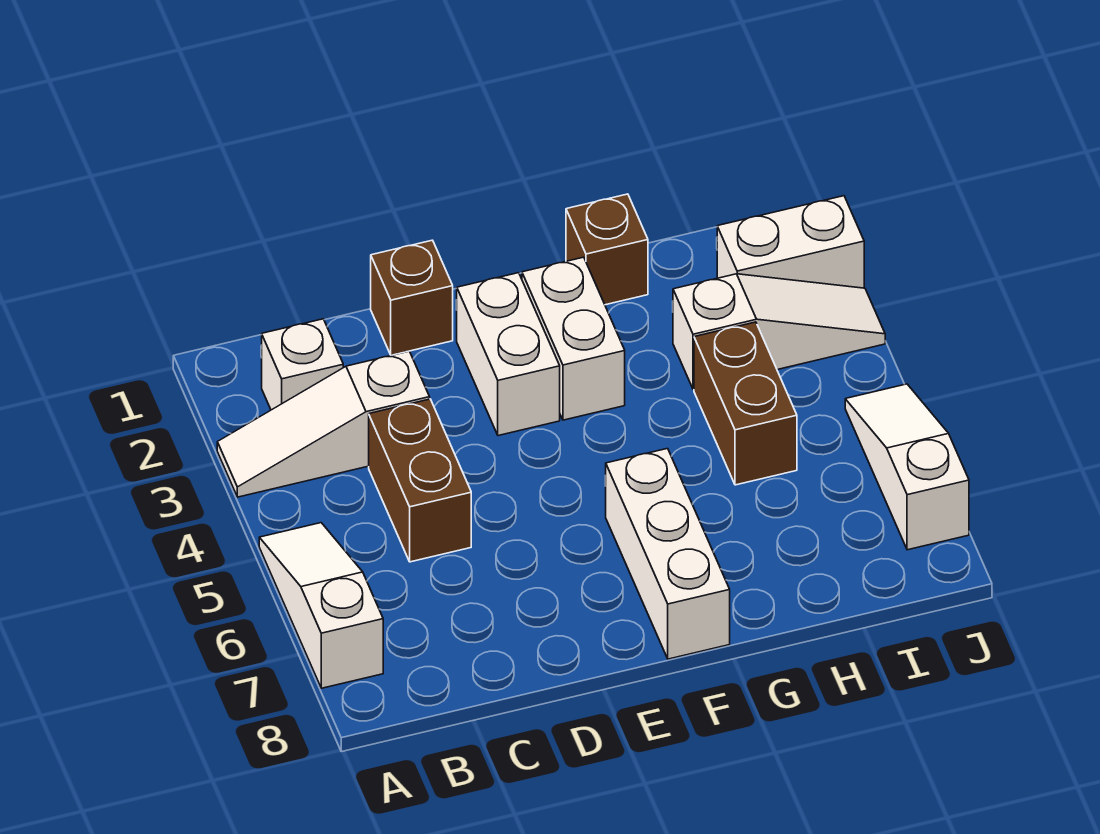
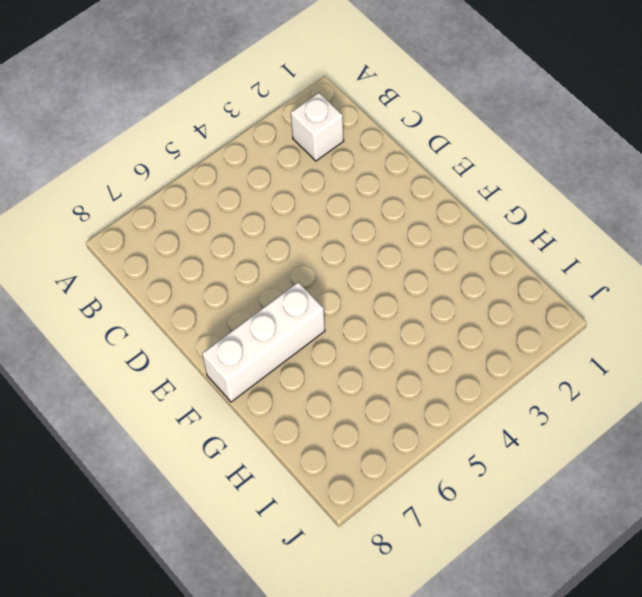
none -> white slope A3:C3 level 1 top C
none -> white slope A5:A7 level 1 top 7
none -> brown brick C4:C5 level 1

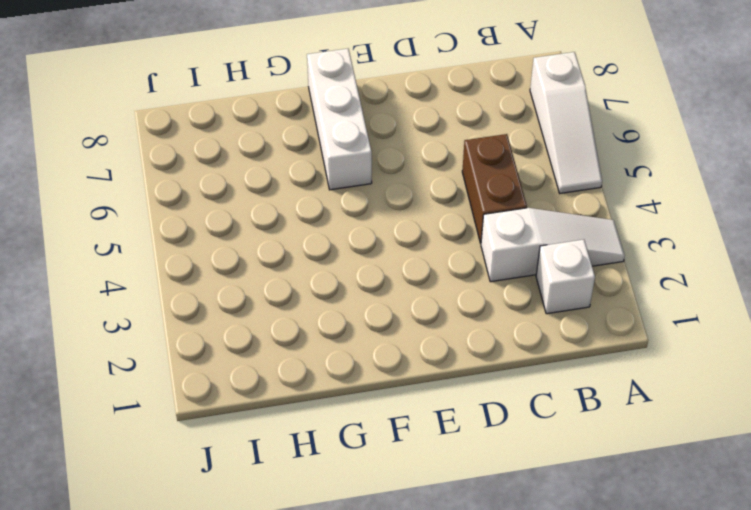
none -> brown brick D1 level 1
none -> white brick E2:E3 level 1
none -> white brick F2:F3 level 1

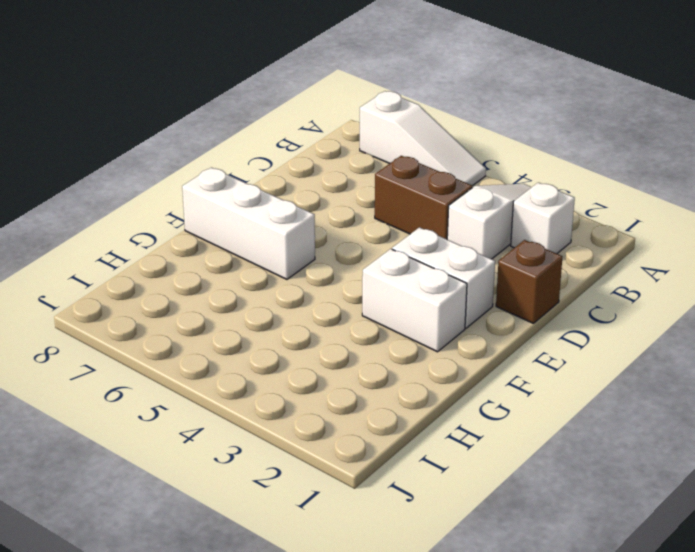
none -> brown brick G1 level 1
none -> white slope H3:J3 level 1 top H
none -> brown brick H4:H5 level 1

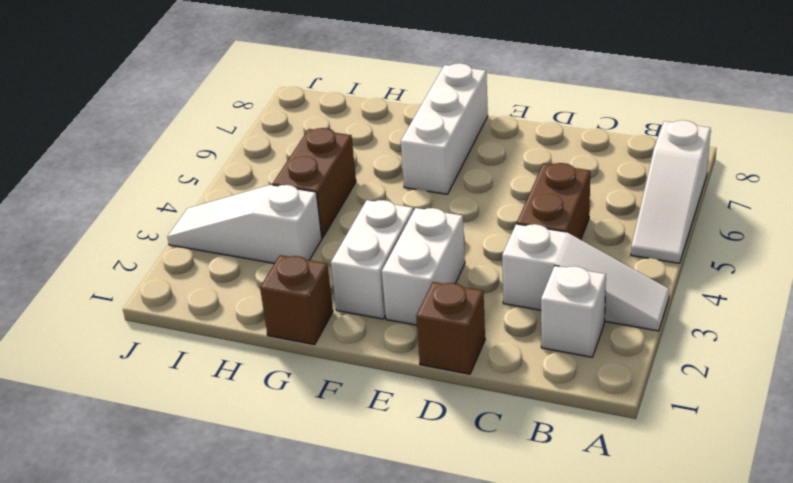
none -> white brick I2:J2 level 1
none -> white slope J5:J7 level 1 top 7

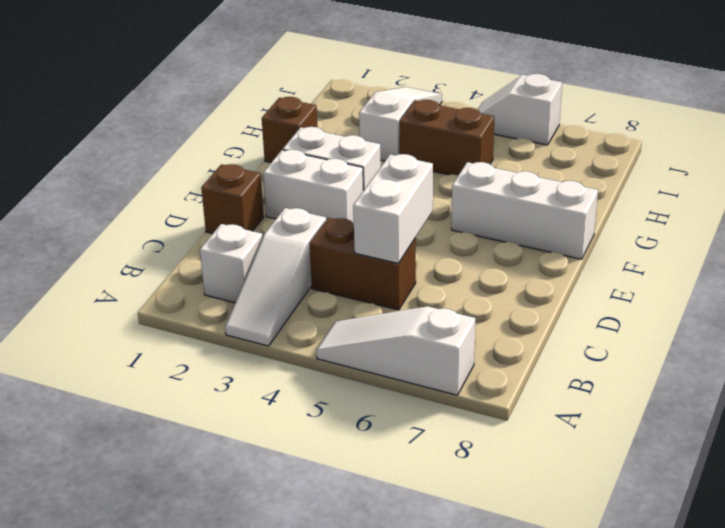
white brick C5:D5 level 2 -> white brick I2:J2 level 1
white slope J5:J6 level 1 top 6 -> white slope J5:J7 level 1 top 7

